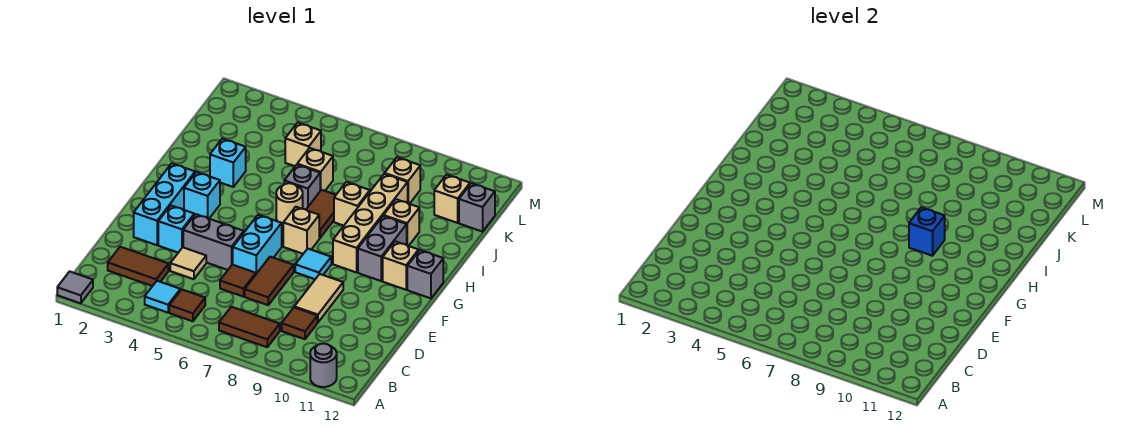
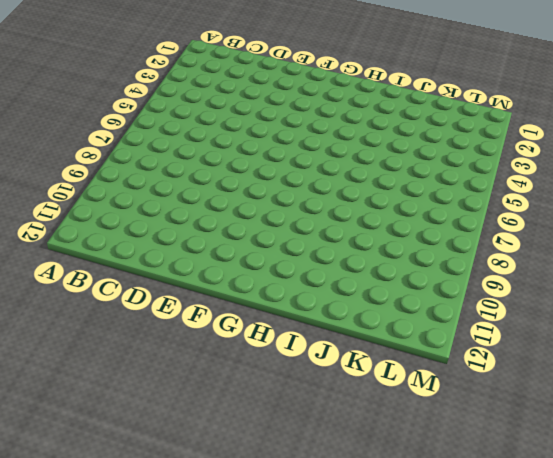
none -> grey tile A1 level 1
none -> grey round brick A11 level 1
none -> cyan tile B4 level 1
none -> brown tile B5 level 1

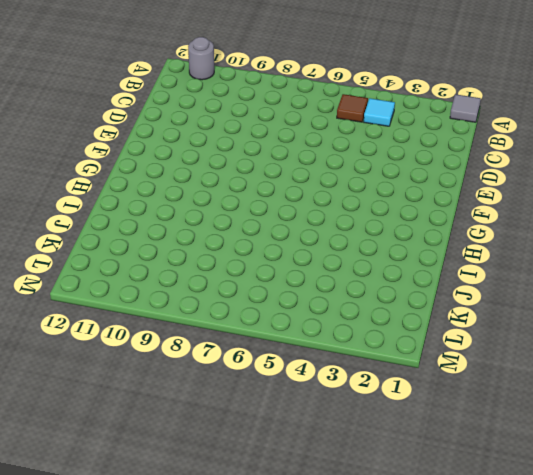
none -> brown tile B7:B8 level 1
none -> brown tile C2:C3 level 1
none -> brown tile C9 level 1
none -> tan tile D4 level 1

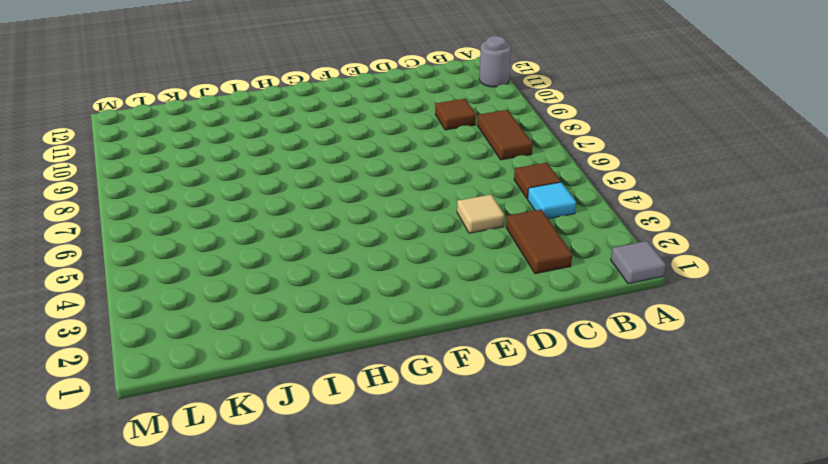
none -> brown tile D6 level 1
none -> brown tile D7:E7 level 1
none -> tan tile D9:E9 level 1
none -> cyan brick E2:G2 level 1

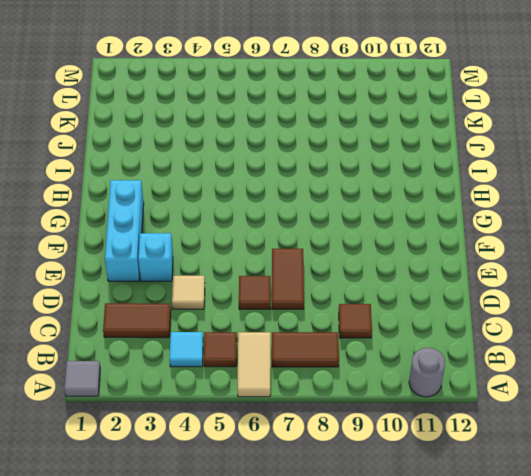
tan tile A6:B6 level 1 -> tan tile D9:E9 level 1
none -> grey brick E4:E5 level 1
none -> cyan brick E6:F6 level 1
none -> cyan tile F8 level 1
none -> cyan brick G3 level 1

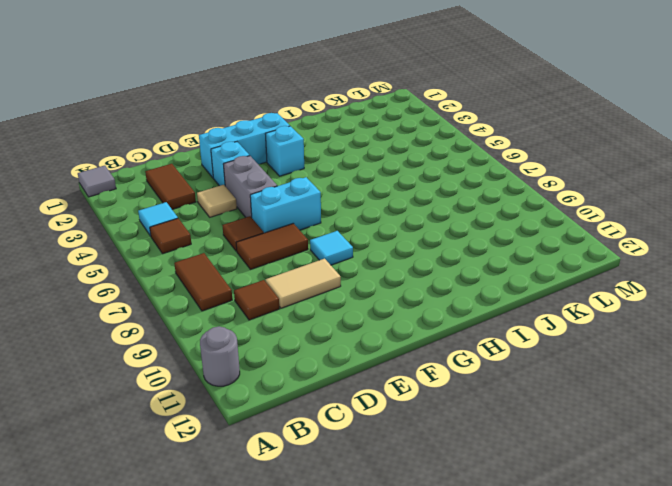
none -> tan brick G7 level 1
none -> tan brick G9:J9 level 1
none -> grey brick G10:H10 level 1
none -> tan brick G11 level 1

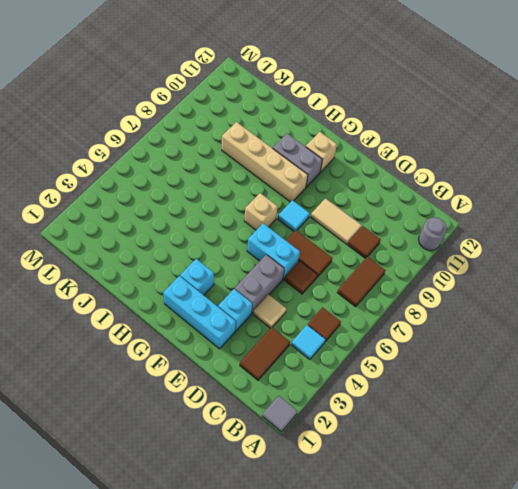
none -> grey brick G12 level 1
none -> tan round brick H6 level 1
none -> brown tile H7:I7 level 1
none -> cyan brick I3 level 1

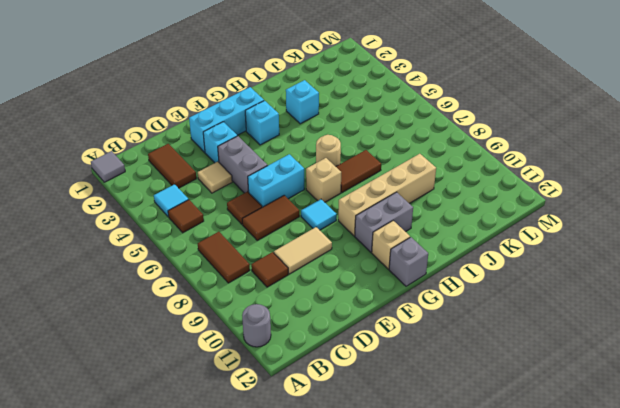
none -> grey brick I6 level 1
none -> tan brick I8 level 1
none -> tan brick I10 level 1
none -> tan brick J6 level 1

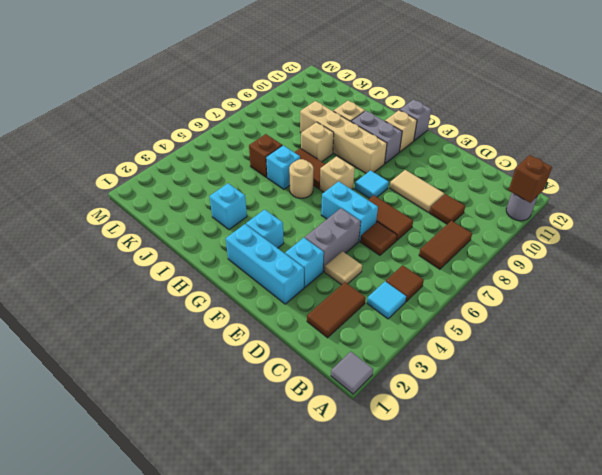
brown brick A11 level 2 -> none
cyan brick I6 level 1 -> grey brick I6 level 1
brown brick J6 level 1 -> tan brick J6 level 1
none -> tan brick K5 level 1
none -> tan brick K9 level 1
none -> tan brick K11 level 1
none -> grey brick K12 level 1

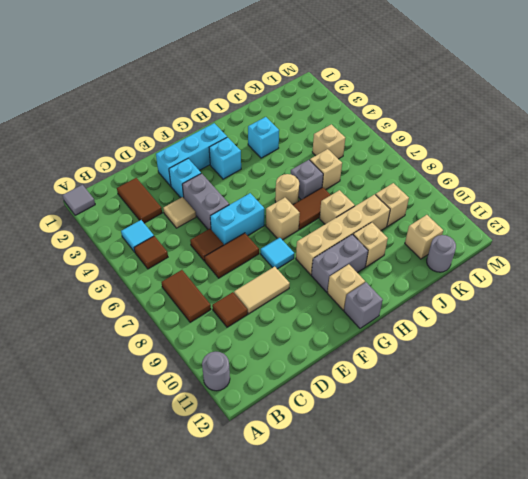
grey round brick K12 level 1 -> grey brick K12 level 1
none -> blue brick H9 level 2

